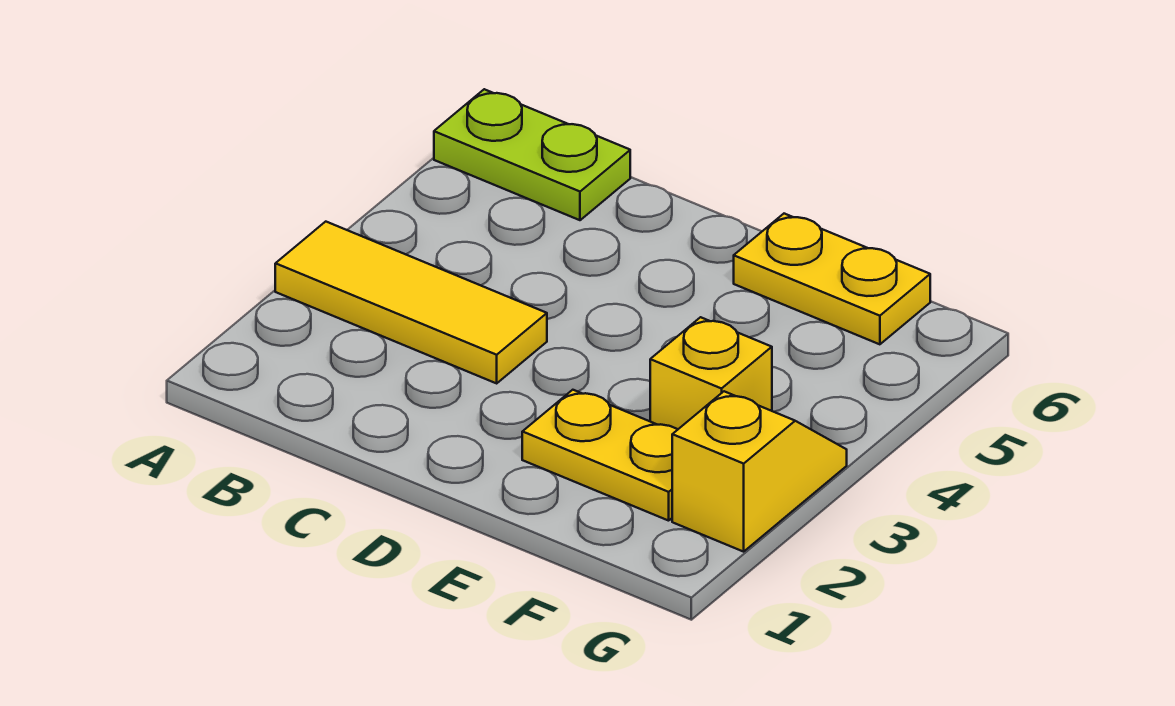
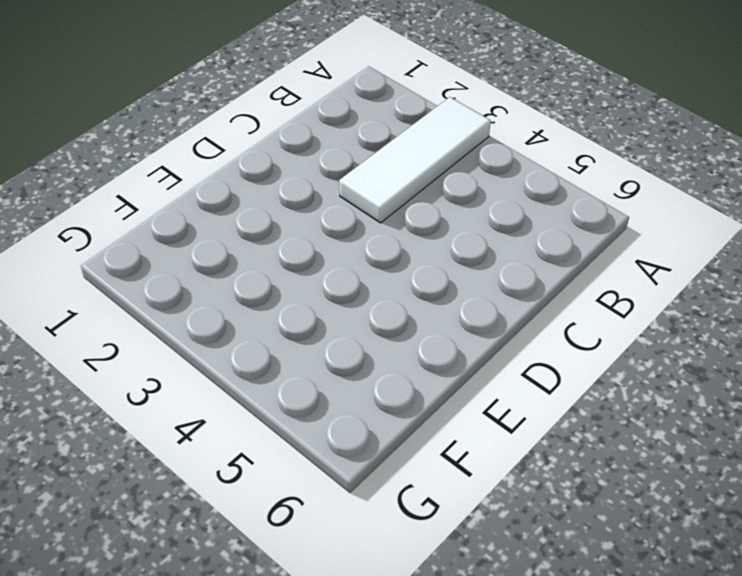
white tile A3:C3 level 1 -> yellow tile A3:C3 level 1
none -> lime plate A6:B6 level 1
none -> yellow plate E2:F2 level 1

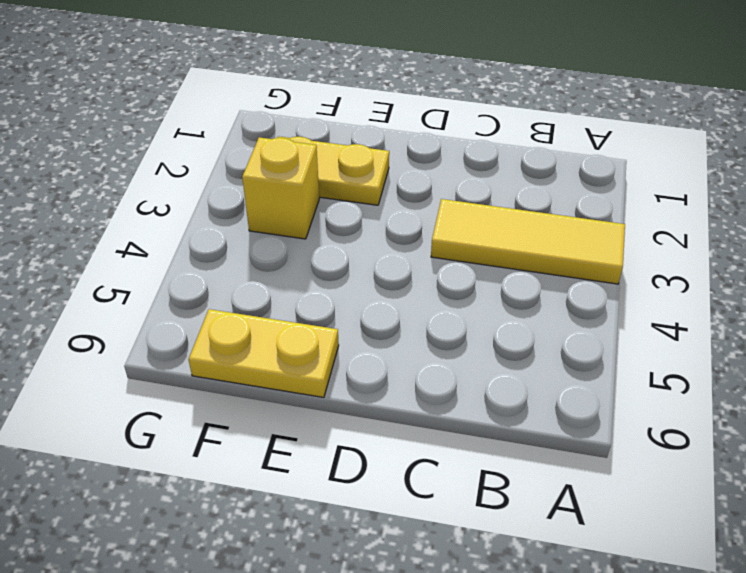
none -> lime plate A6:B6 level 1
none -> yellow slope G2:G3 level 1 top 2

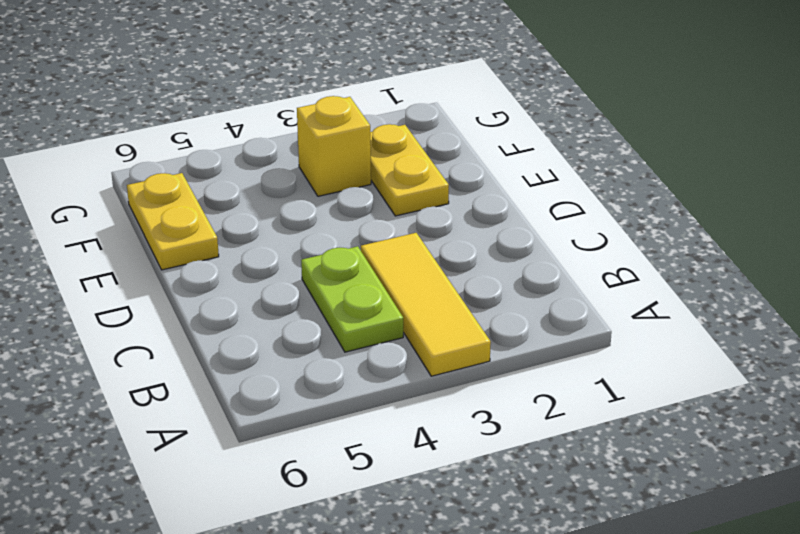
lime plate B4:C4 level 1 -> lime plate A6:B6 level 1
none -> yellow slope G2:G3 level 1 top 2

